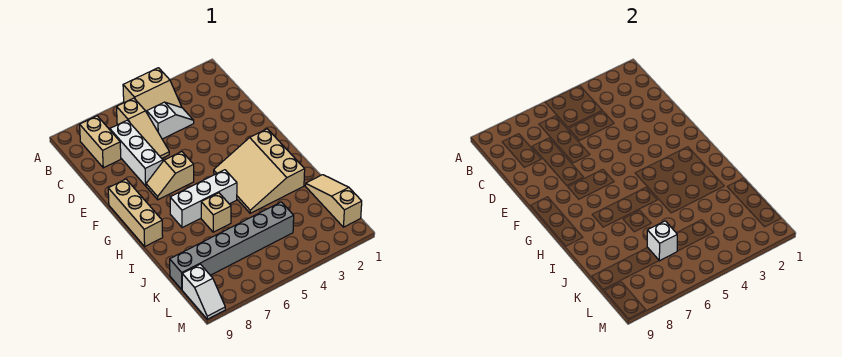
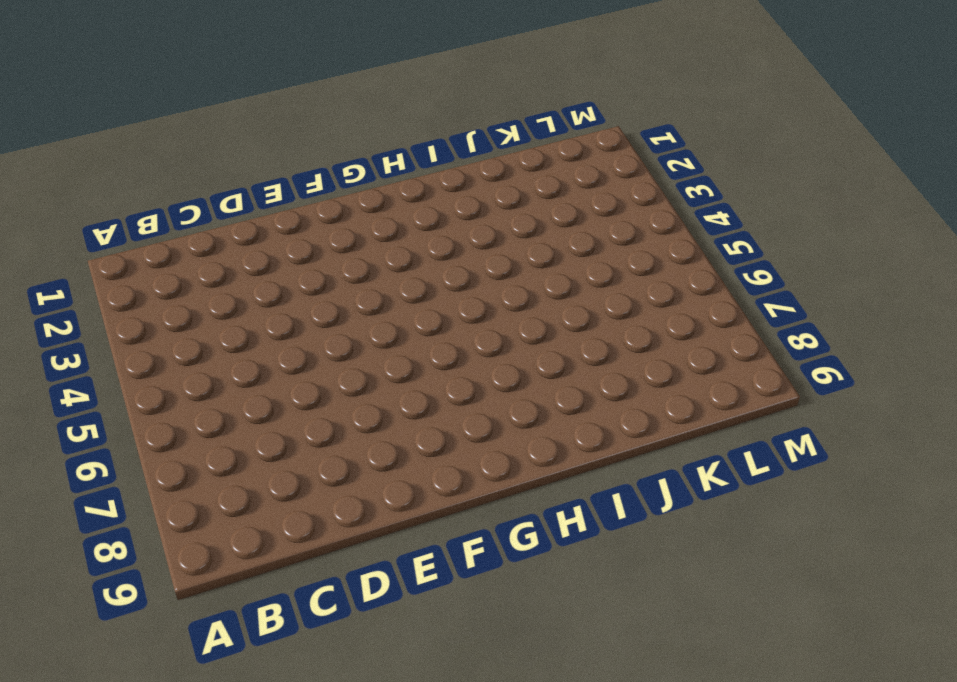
none -> tan slope A4:B5 level 1 top A
none -> tan slope B6:D6 level 1 top B
none -> tan brick B8:C8 level 1

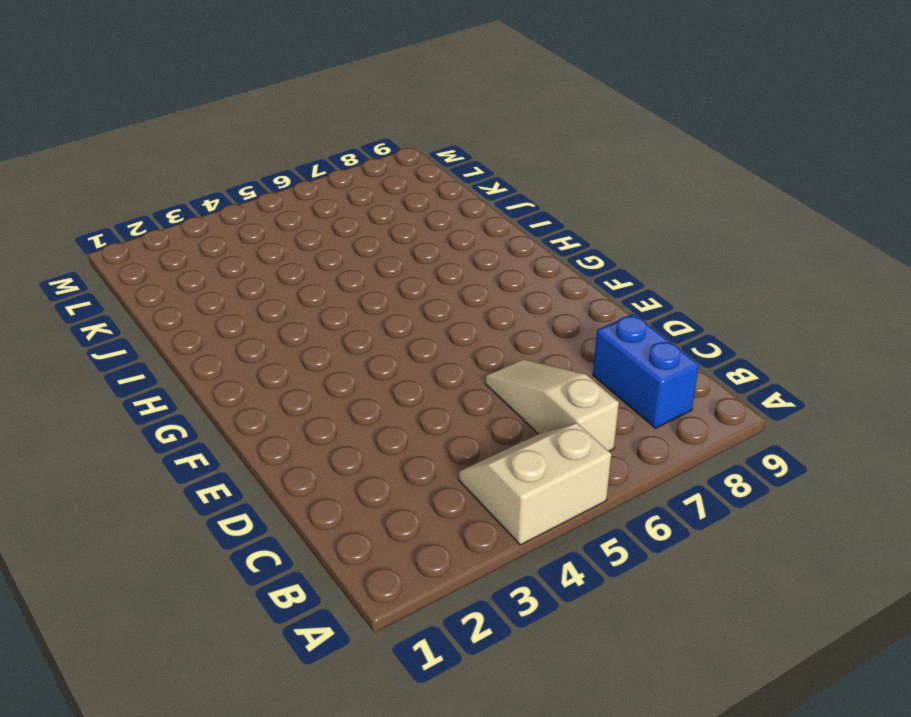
blue brick B8:C8 level 1 -> tan brick B8:C8 level 1
none -> white slope C4:C5 level 1 top 5
none -> white brick C7:E7 level 1
none -> tan slope F6:F7 level 1 top 6

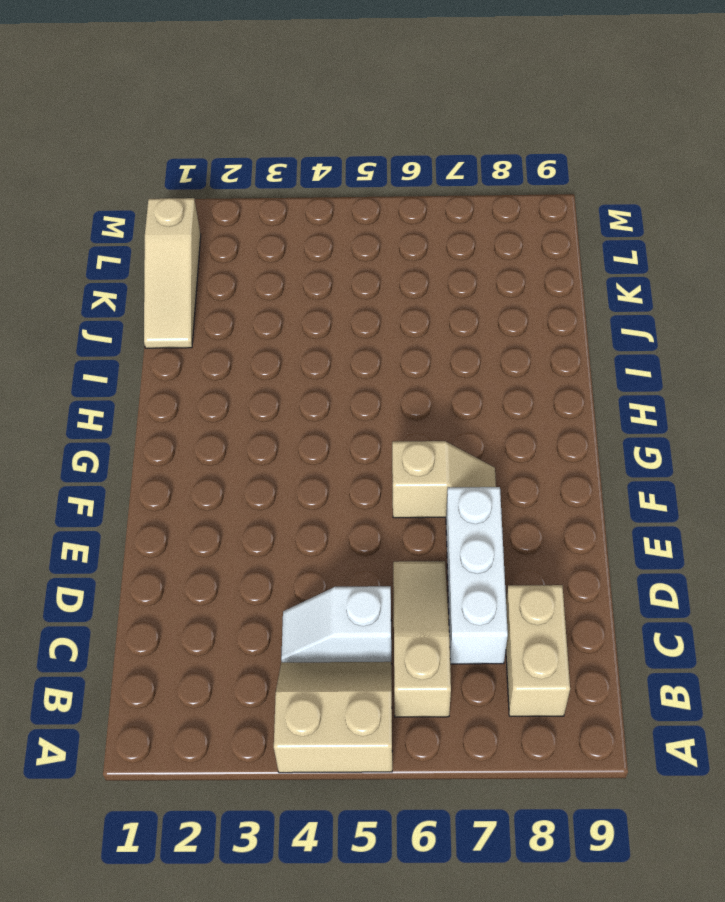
none -> tan brick F9:H9 level 1
none -> tan slope G2:I4 level 1 top 2
none -> white brick H5:H7 level 1

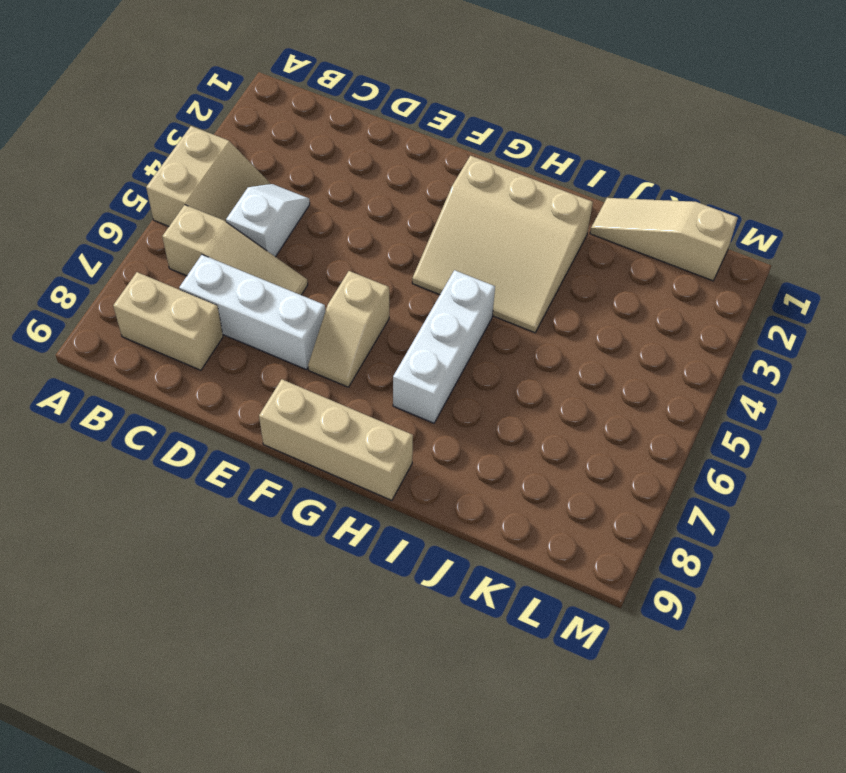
none -> tan brick I6 level 1
none -> grey brick K4:K9 level 1
none -> white slope L9:M9 level 1 top L

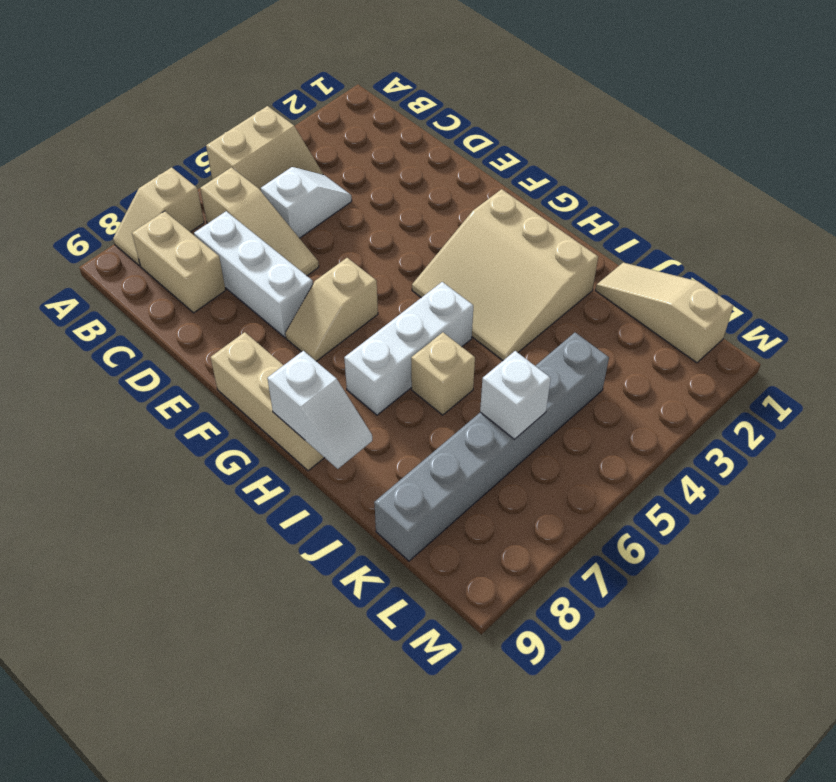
tan slope A7:A8 level 1 top 7 -> none
white slope H9:I9 level 2 top H -> white slope L9:M9 level 1 top L

